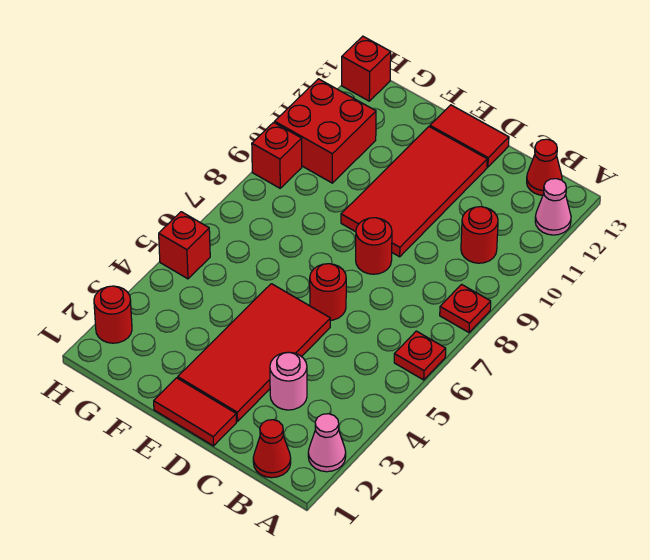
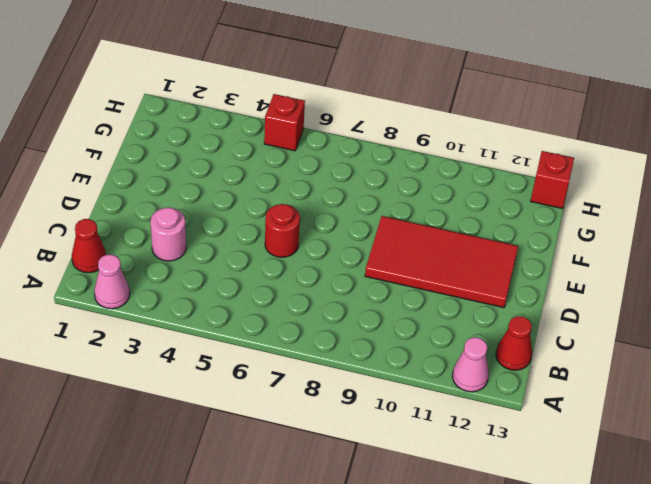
none -> red plate A6 level 1
none -> red plate A8 level 1
none -> red round brick B10 level 1

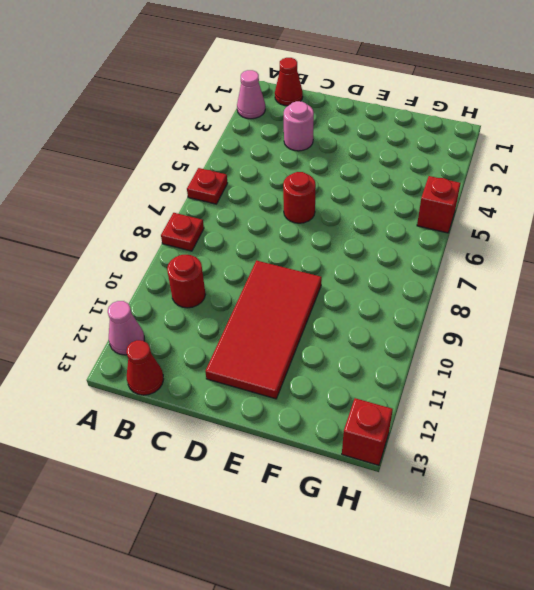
none -> red tile D1:E1 level 1
none -> red tile D2:E5 level 1
none -> red round brick D8 level 1

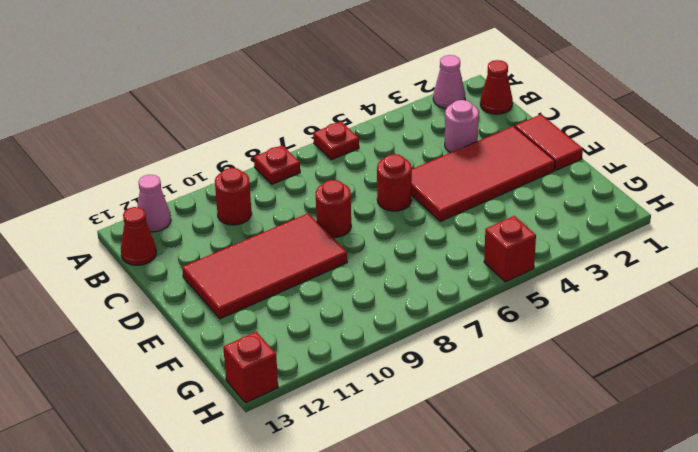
none -> red tile D13:E13 level 1
none -> red brick G10:H11 level 1
none -> red round brick H2 level 1

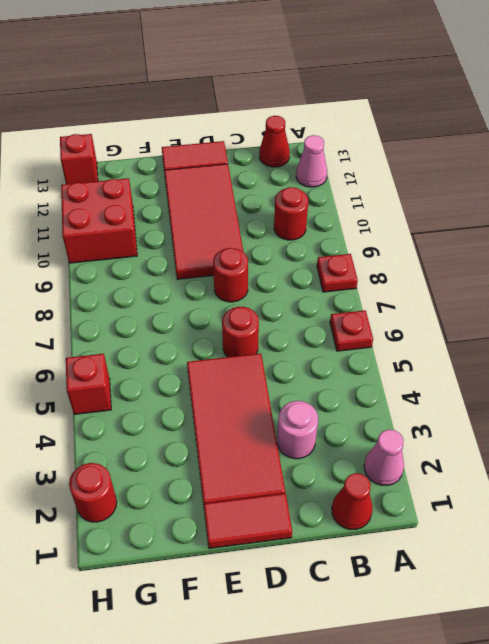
none -> red brick H9 level 1

